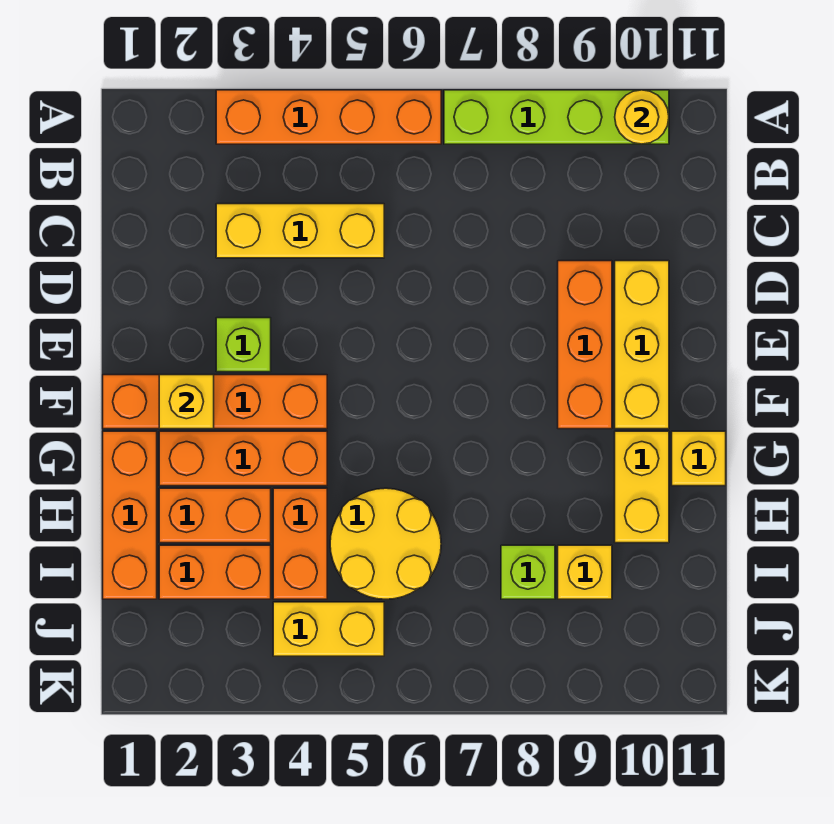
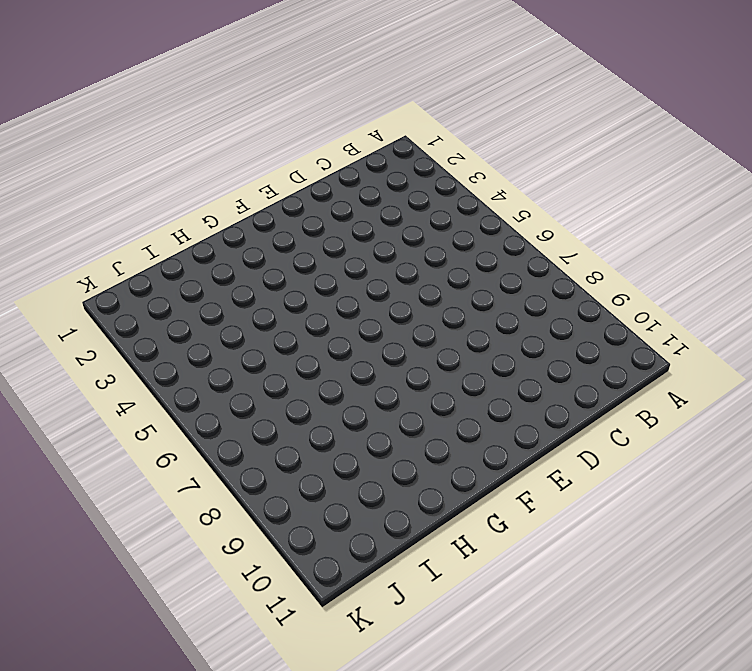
none -> orange brick A3:A6 level 1
none -> lime brick A7:A10 level 1
none -> yellow brick C3:C5 level 1

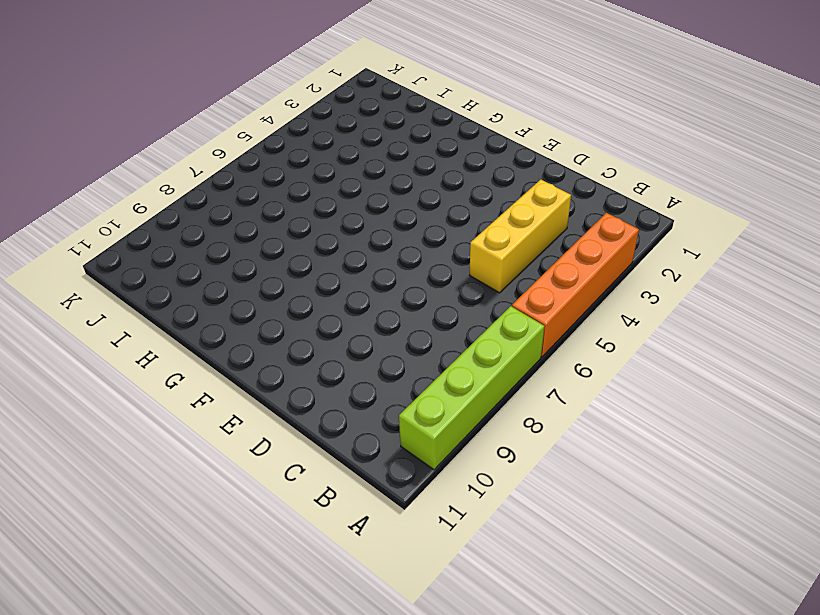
none -> orange brick D9:F9 level 1
none -> yellow brick D10:F10 level 1
none -> lime brick E3 level 1

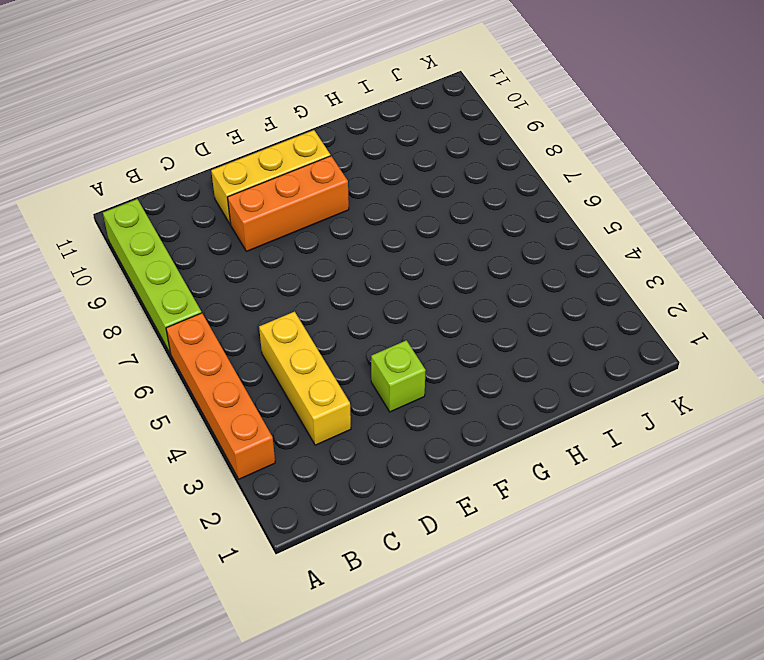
none -> orange brick F1:F4 level 1
none -> orange brick G1:I1 level 1
none -> orange brick G2:G4 level 1

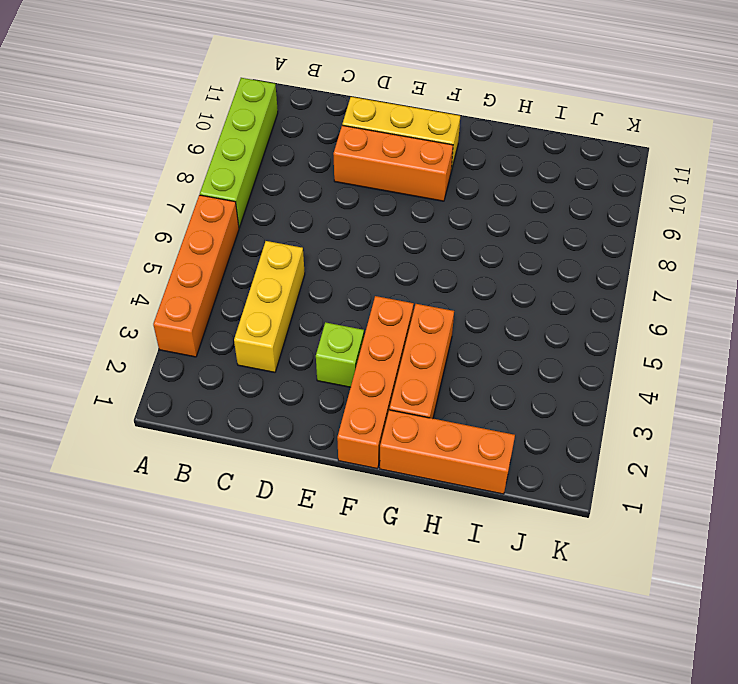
none -> yellow brick G10:H10 level 1
none -> yellow brick G11 level 1
none -> orange brick H2:H3 level 1

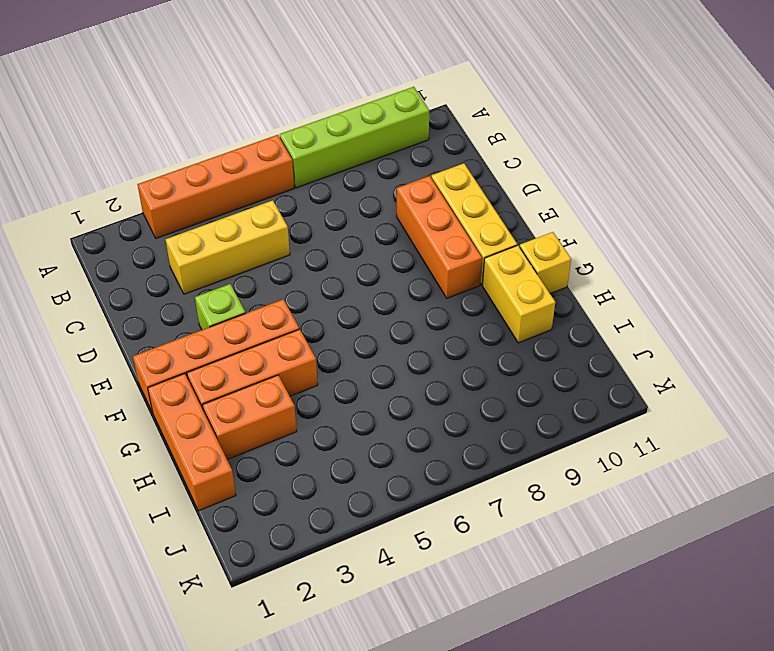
none -> orange brick H4:I4 level 1
none -> yellow round brick H5:I6 level 1
none -> orange brick I2:I3 level 1

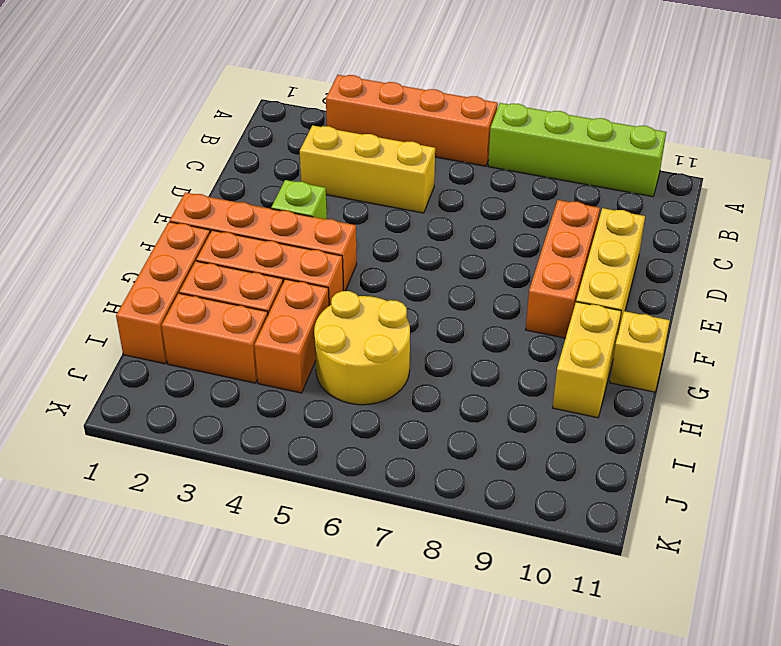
none -> lime brick I8 level 1
none -> yellow brick I9 level 1
none -> yellow brick J4:J5 level 1

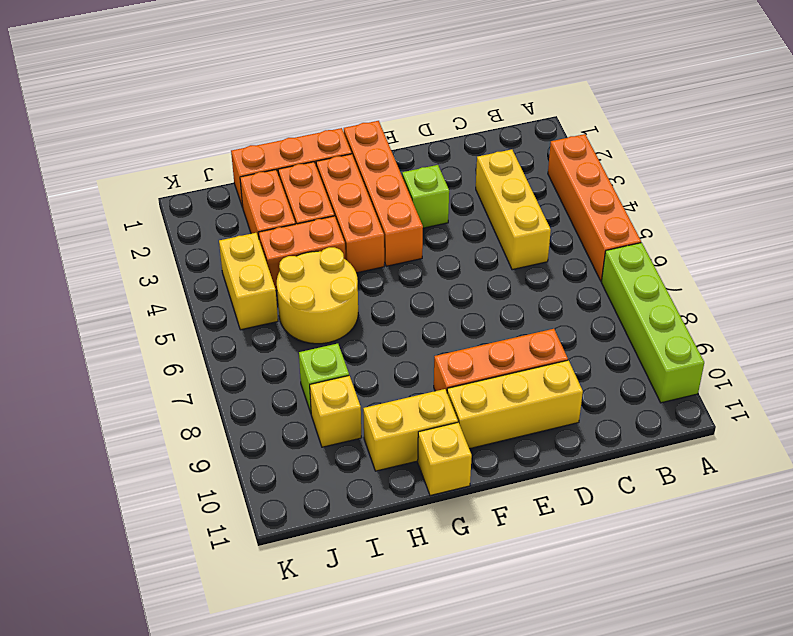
none -> yellow round brick A10 level 2
none -> yellow brick F2 level 2

